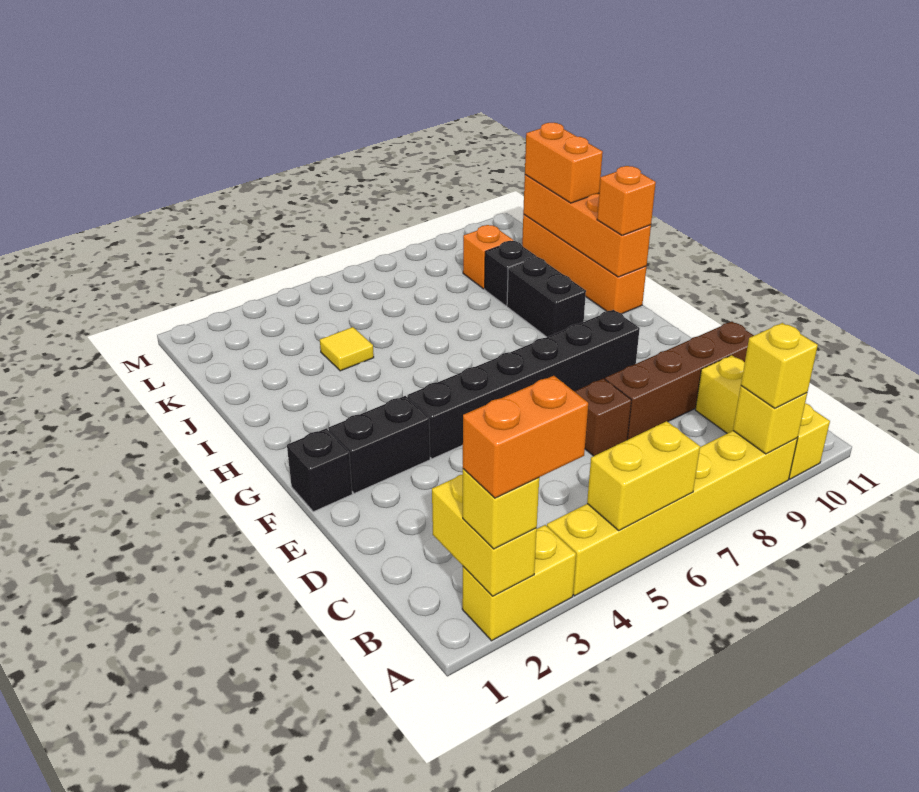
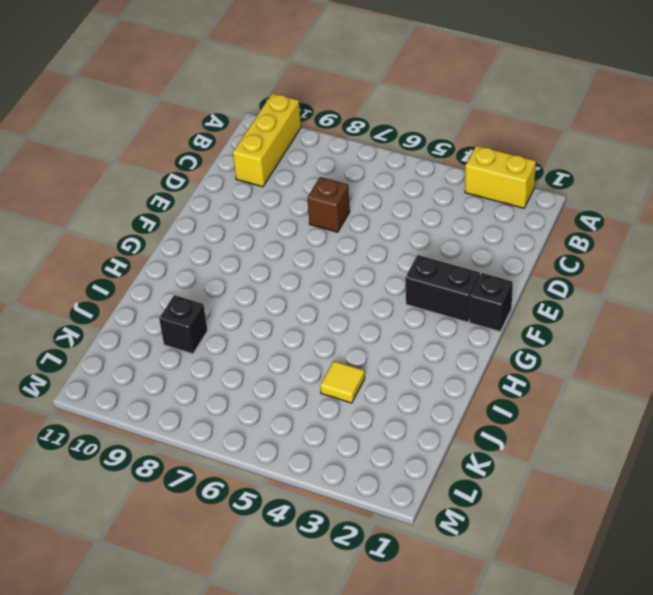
none -> yellow brick A4:A9 level 1
none -> brown brick D8:D11 level 1
none -> black brick F4:F9 level 1

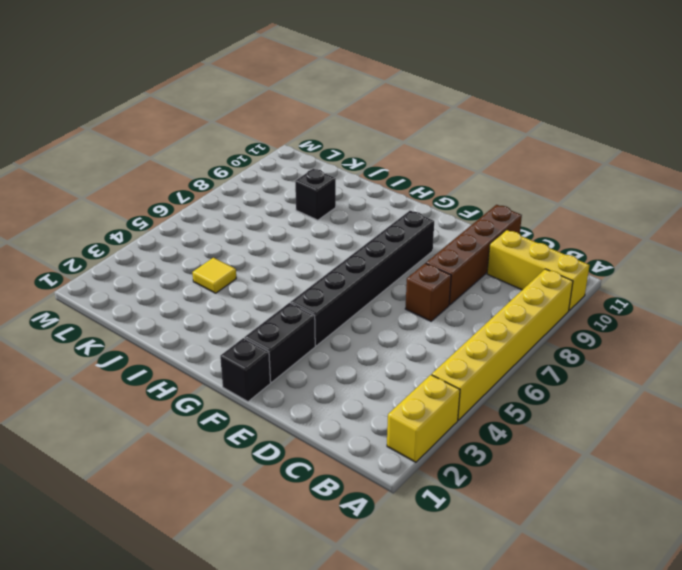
none -> black brick H9:I9 level 1
none -> orange brick H11:K11 level 1
none -> orange brick K9 level 1

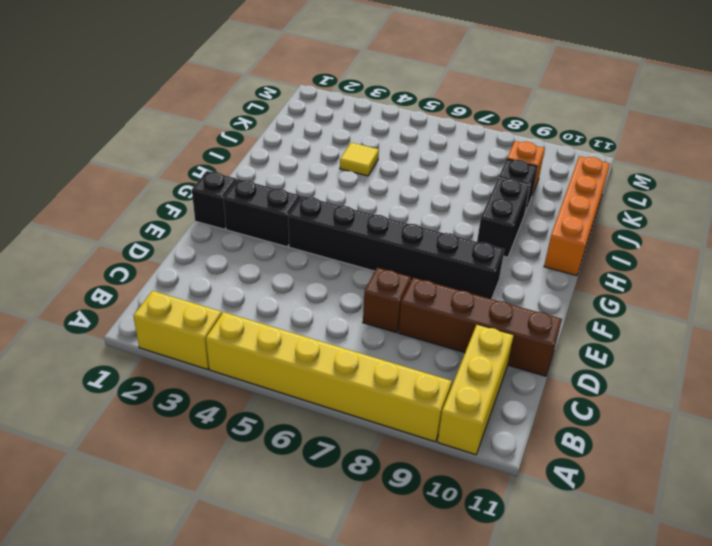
none -> yellow brick A2:B2 level 2
none -> yellow brick A5:A6 level 2
none -> yellow brick A9 level 2

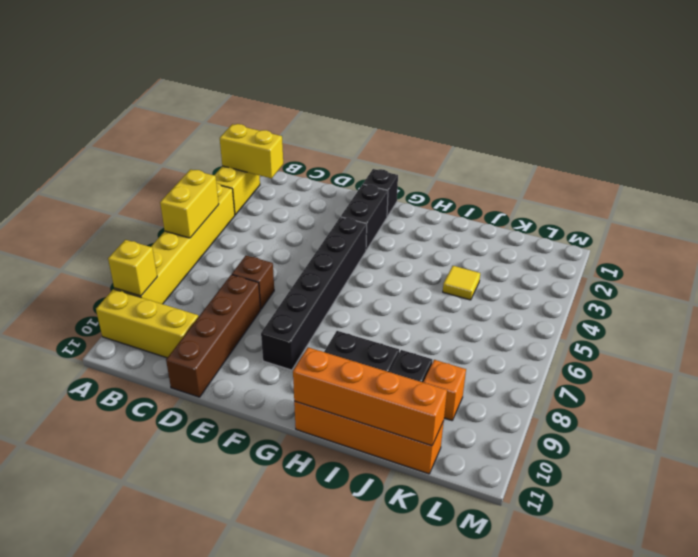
none -> yellow brick A2 level 3
none -> yellow brick A9 level 3
none -> orange brick H11 level 3

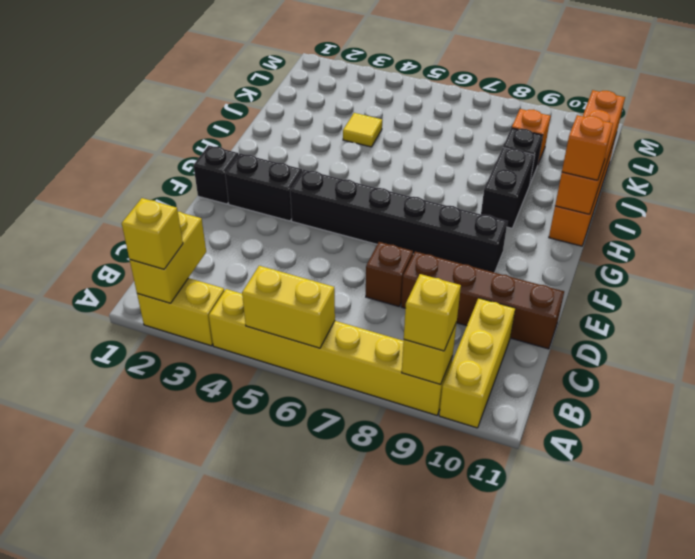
none -> orange brick J11:K11 level 3
none -> orange brick A2:A3 level 4

